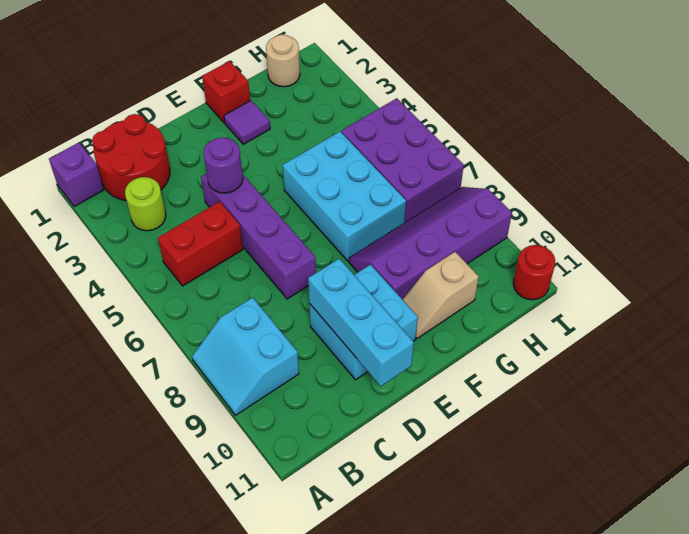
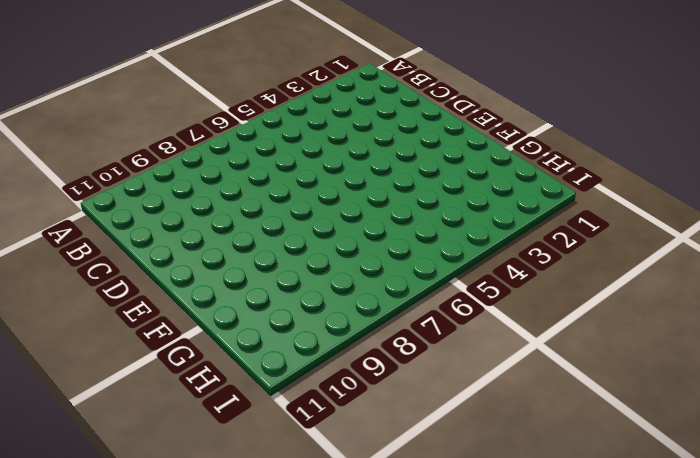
none -> purple brick A1 level 1
none -> cyan slope A8:B9 level 1 top B
none -> red round brick B1:C2 level 1

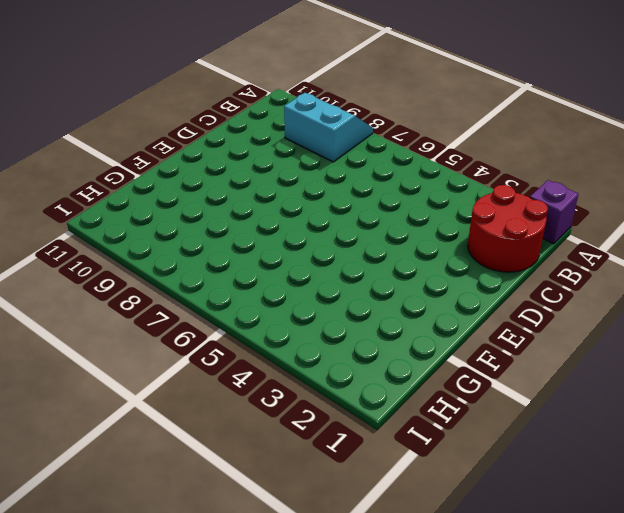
none -> lime round brick B3 level 1
none -> red brick B5:C5 level 1
none -> purple brick D4:D7 level 1

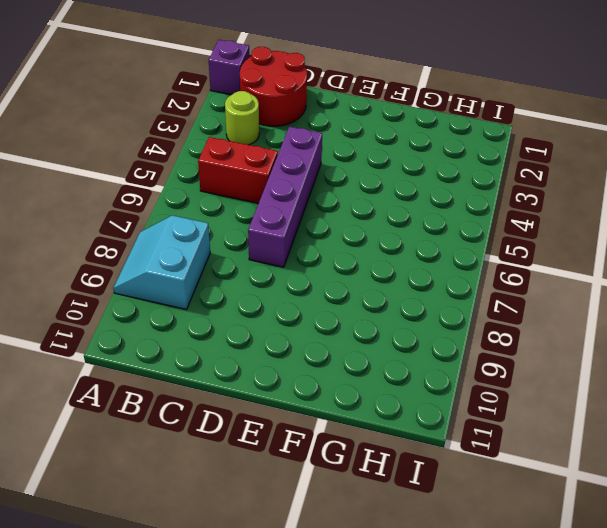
none -> cyan brick D9:E10 level 1
none -> red brick F1 level 1
none -> purple tile F2 level 1

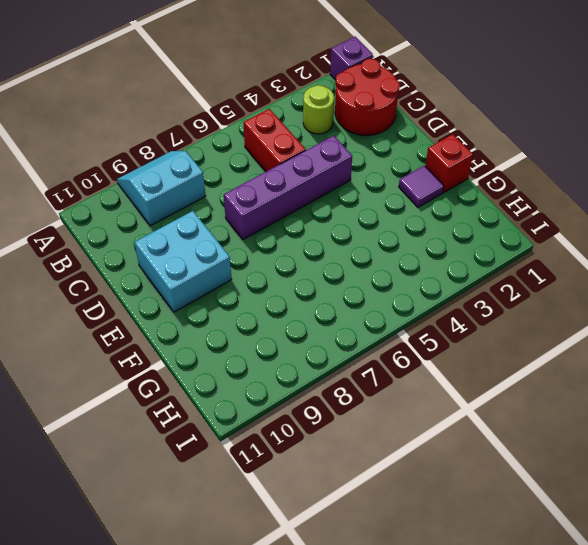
none -> cyan brick F5:G7 level 1
none -> purple slope F8:I9 level 1 top 9
none -> tan slope F10:G10 level 1 top G

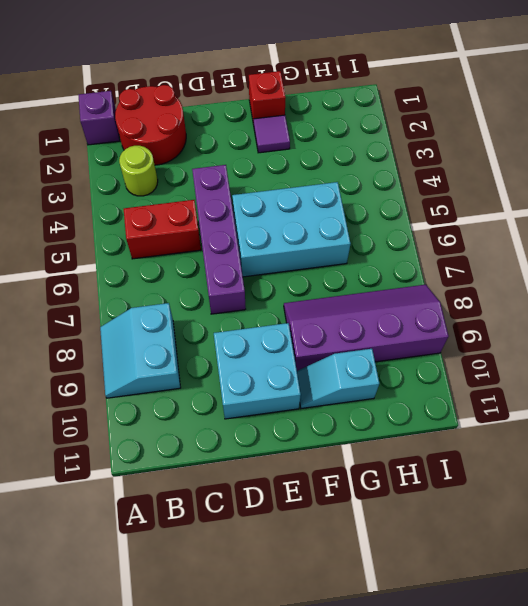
cyan brick E5:G6 level 1 -> cyan brick F5:G7 level 1
cyan slope F10:G10 level 1 top G -> tan slope F10:G10 level 1 top G
none -> tan round brick H1 level 1
none -> purple brick H5:I7 level 1
none -> red round brick I11 level 1

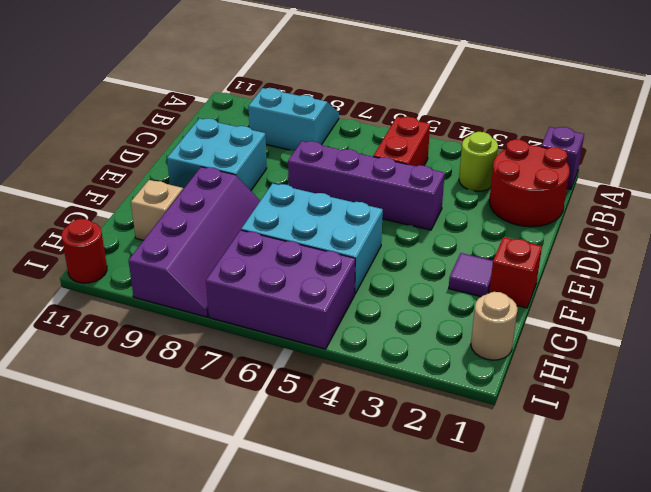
none -> purple round brick D4 level 2
none -> cyan brick D9:D11 level 2

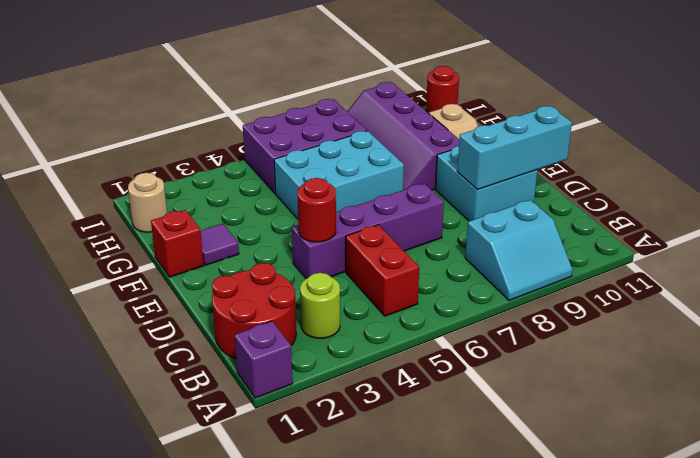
red round brick D4 level 2 -> purple round brick D4 level 2

